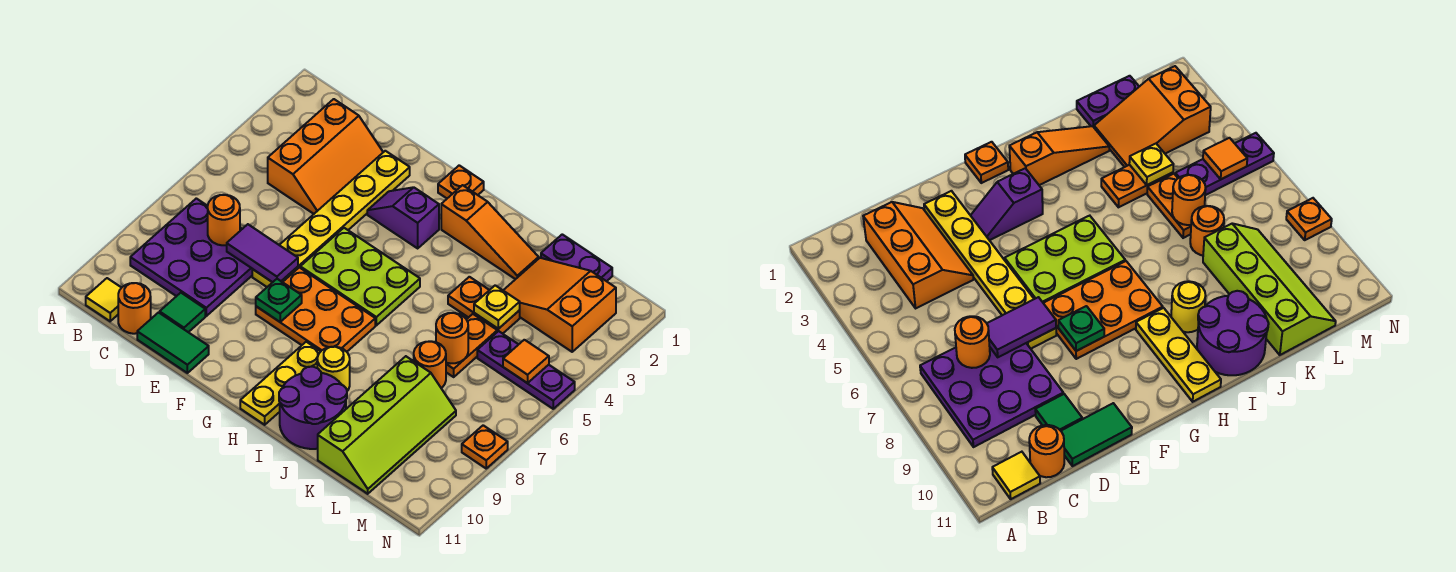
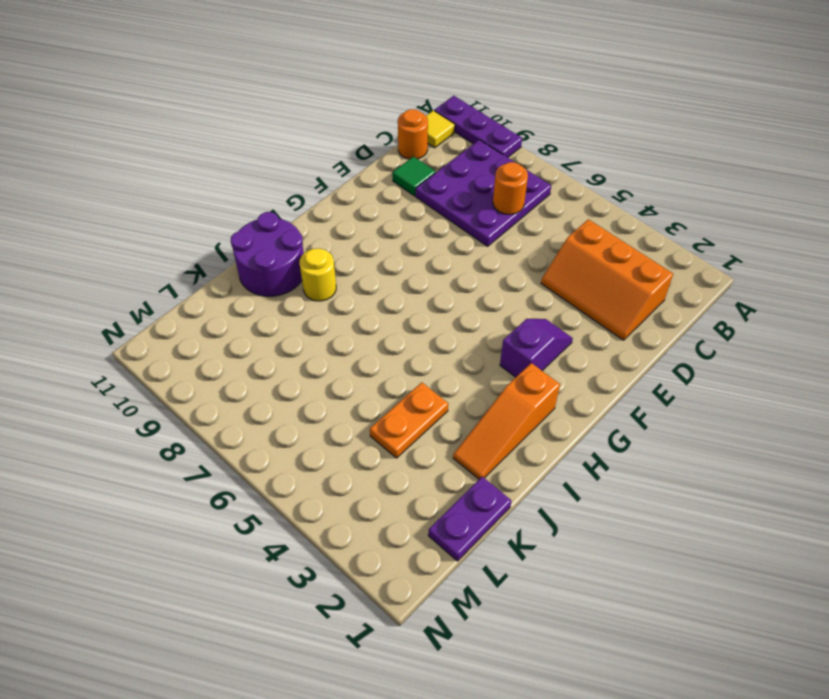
purple plate A9:A11 level 1 -> purple plate L5:N5 level 1
none -> green tile D11:E11 level 1
none -> yellow plate E2:E7 level 1
none -> lime plate F5:H6 level 1

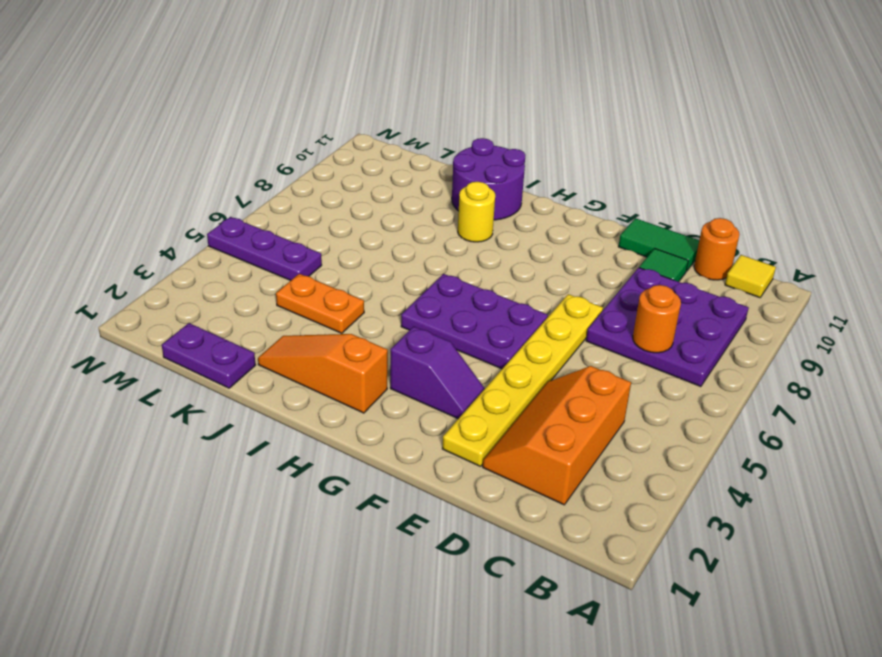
purple plate F5:H6 level 1 -> lime plate F5:H6 level 1
none -> orange plate F7:H8 level 1
none -> orange plate G1 level 1
none -> yellow plate H9:H11 level 1

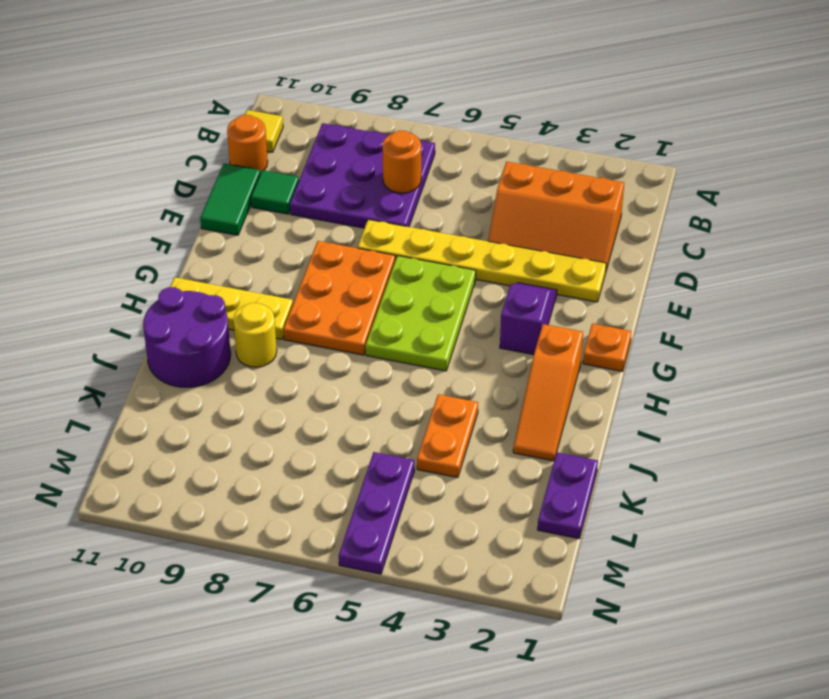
none -> orange slope K2:M3 level 1 top M
none -> orange plate K5:K6 level 1
none -> orange round brick K7 level 1

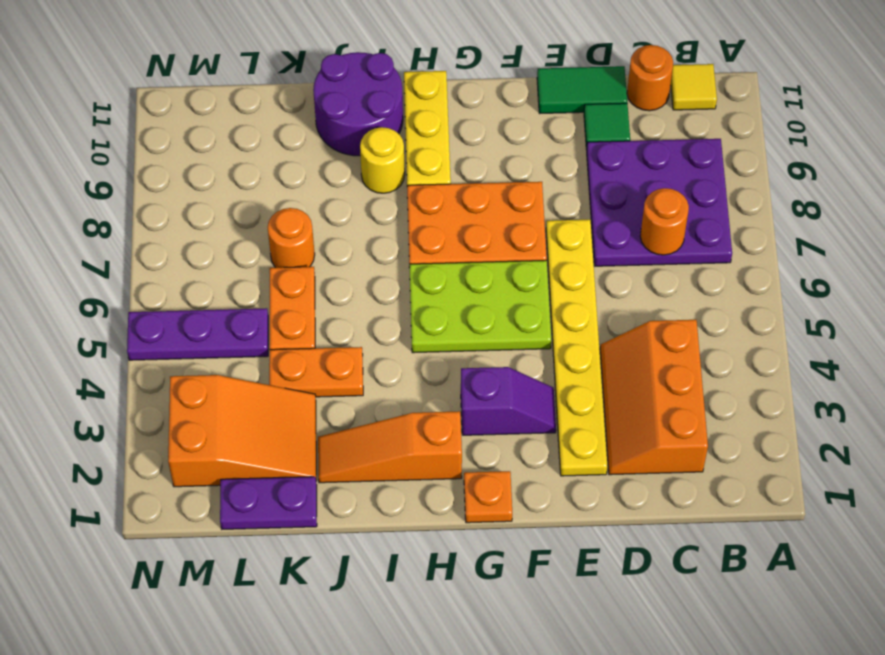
none -> lime slope K8:L11 level 1 top K
none -> orange plate N8 level 1
none -> purple tile D7:E7 level 2

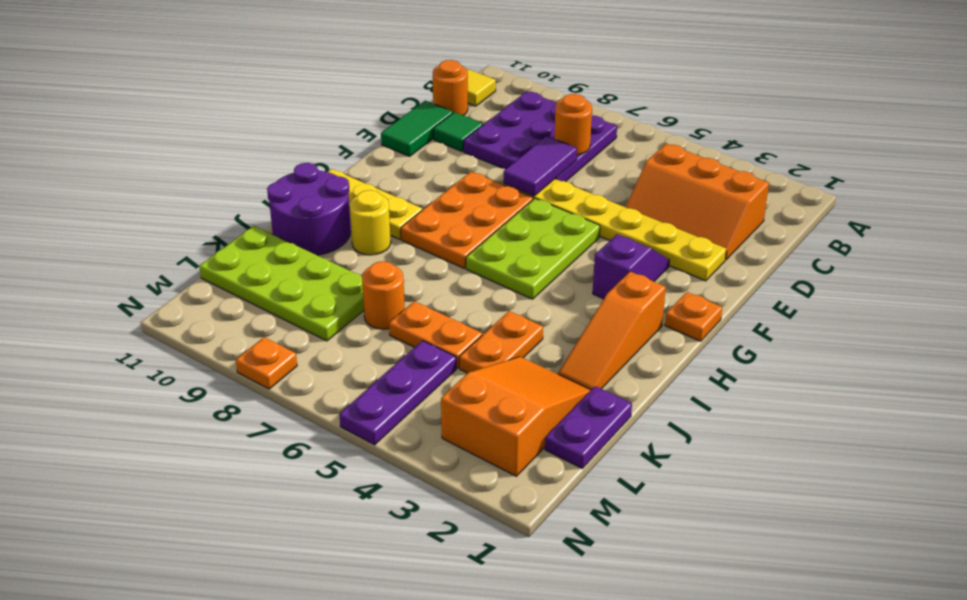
lime plate K8:L11 level 1 -> lime slope K8:L11 level 1 top K
none -> green plate F8 level 2
none -> yellow plate K4 level 2
none -> orange round brick K6 level 2

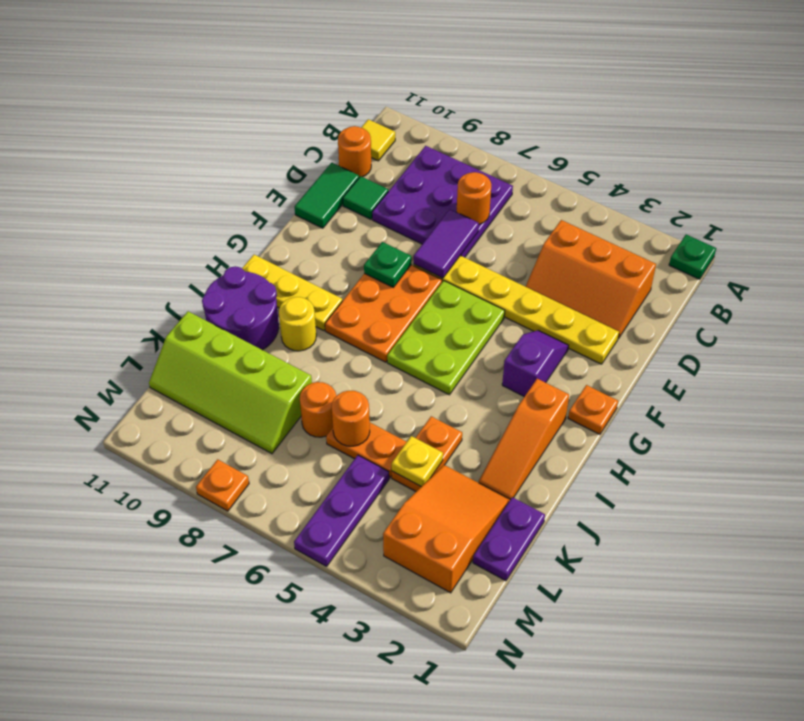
green plate A1 level 1 -> none
none -> orange tile M5 level 2

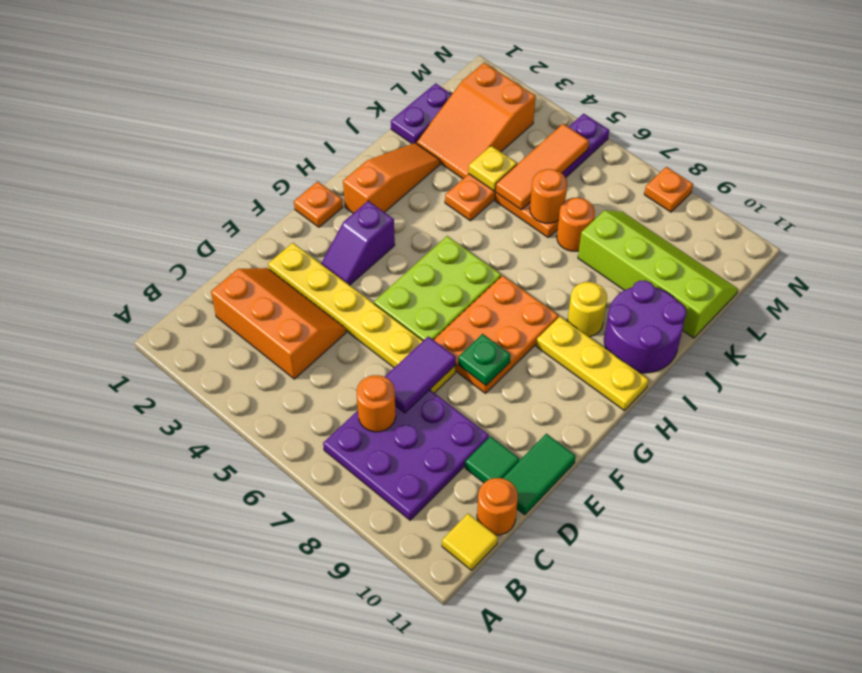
orange tile K5:M5 level 2 -> orange tile M5 level 2

